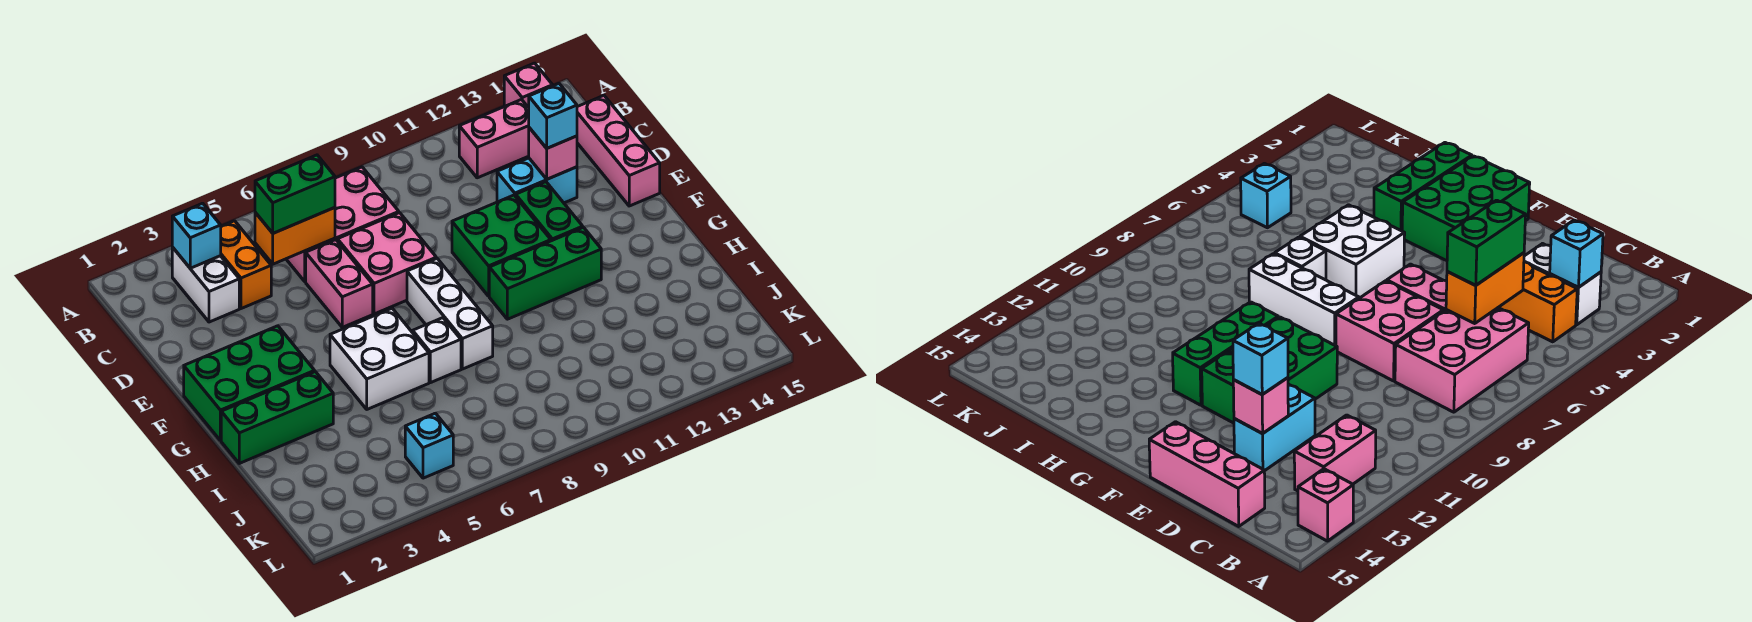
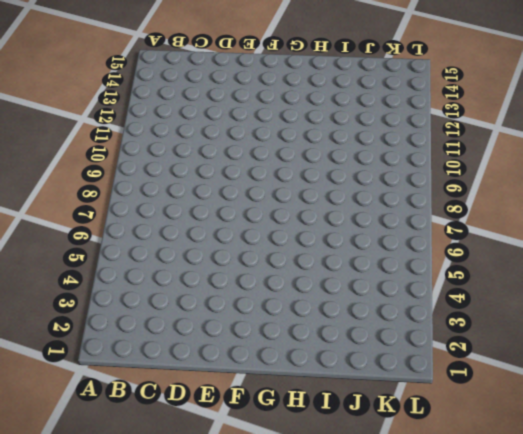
none -> pink brick A14 level 1
none -> white brick B3:C3 level 1
none -> orange brick B4:C4 level 1

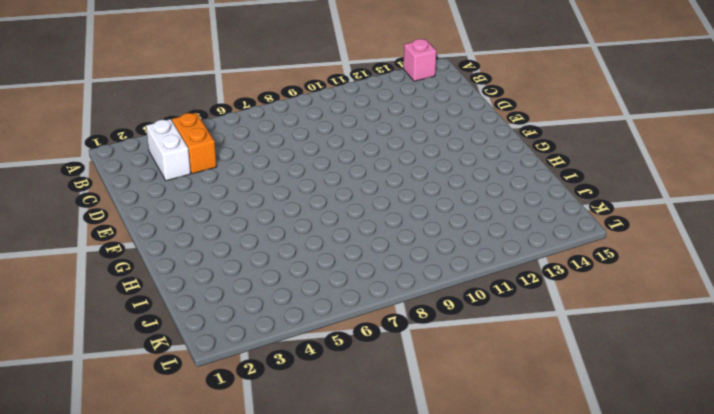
none -> pink brick B6:C8 level 1
none -> pink brick B12:B13 level 1
none -> pink brick C15:E15 level 1

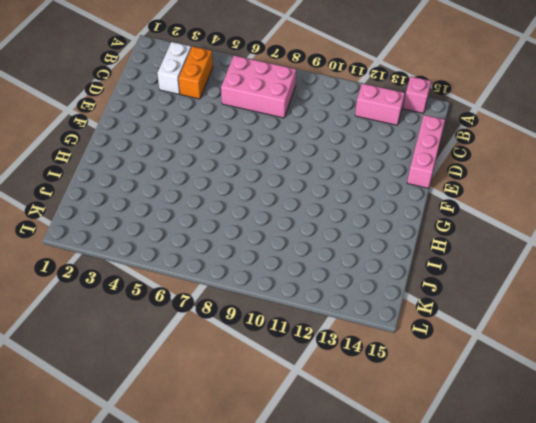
none -> pink brick D6:E6 level 1
none -> pink brick D7:E8 level 1
none -> cyan brick D12:D13 level 1

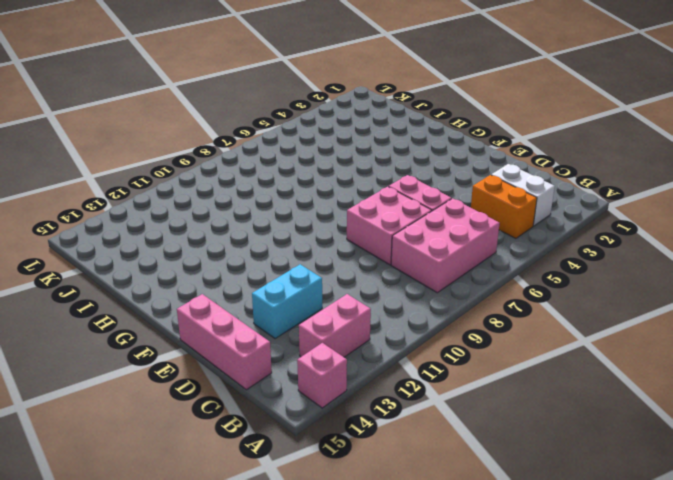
none -> green brick E10:F11 level 1
none -> green brick E12:F12 level 1
none -> green brick F1:G3 level 1

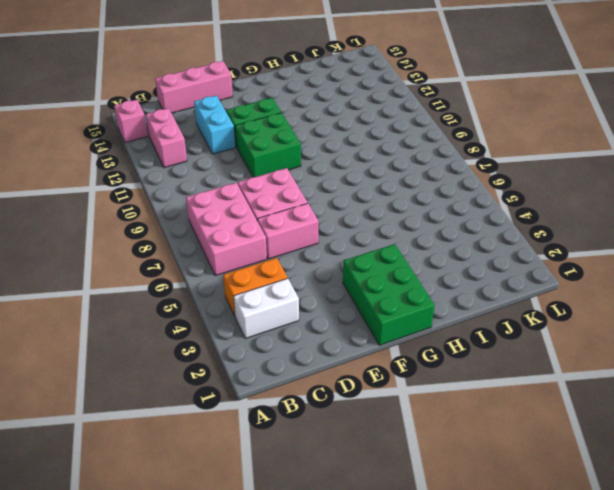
none -> white brick F8:H8 level 1
none -> white brick G5:H6 level 1
none -> green brick G10:G12 level 1

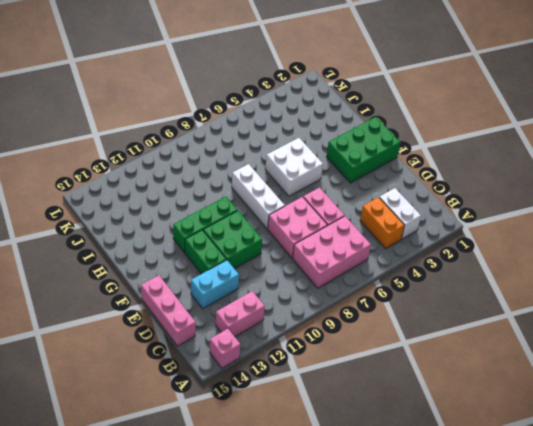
none -> green brick H1:H3 level 1
none -> white brick H7 level 1
none -> cyan brick K5 level 1

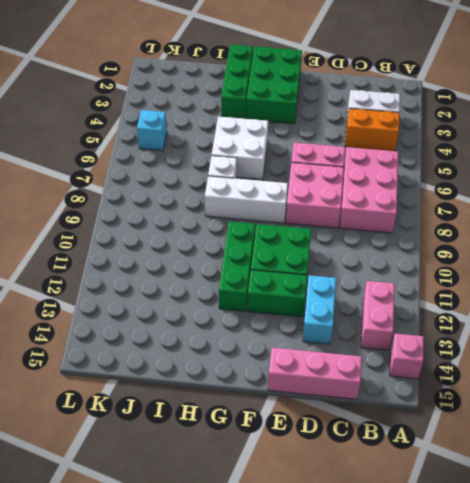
none -> cyan brick B3 level 2
none -> orange brick C5:C6 level 2
none -> pink brick D13 level 2

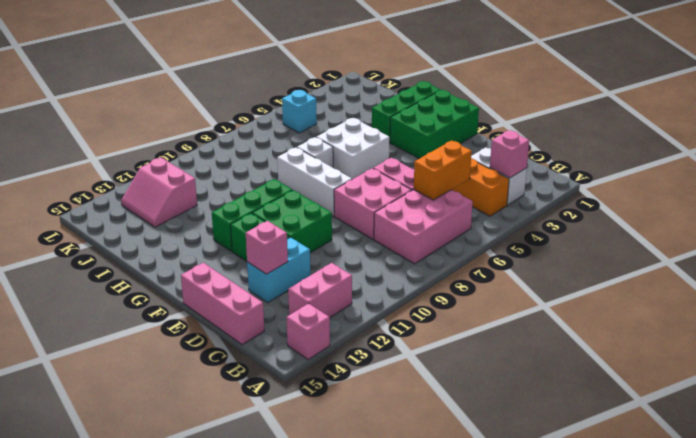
pink brick B3 level 2 -> cyan brick B3 level 2
pink slope J12:K13 level 1 top 12 -> none
none -> green brick C5:C6 level 3
none -> cyan brick D13 level 3

